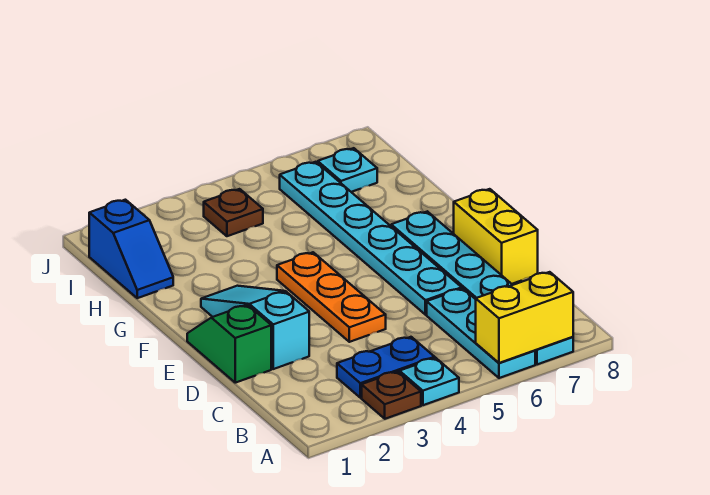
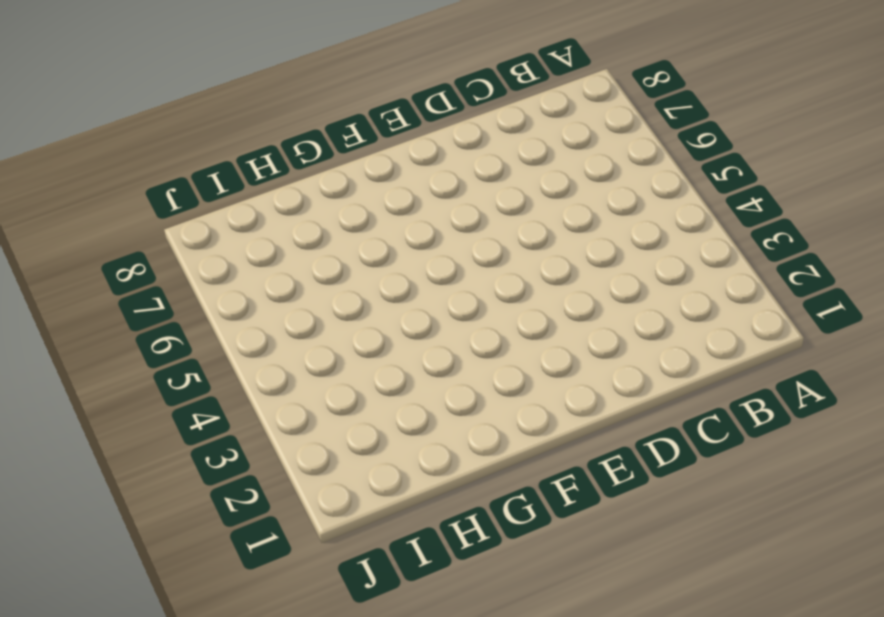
none -> brown plate A3 level 1
none -> cyan plate A4 level 1
none -> cyan plate A6:C6 level 1

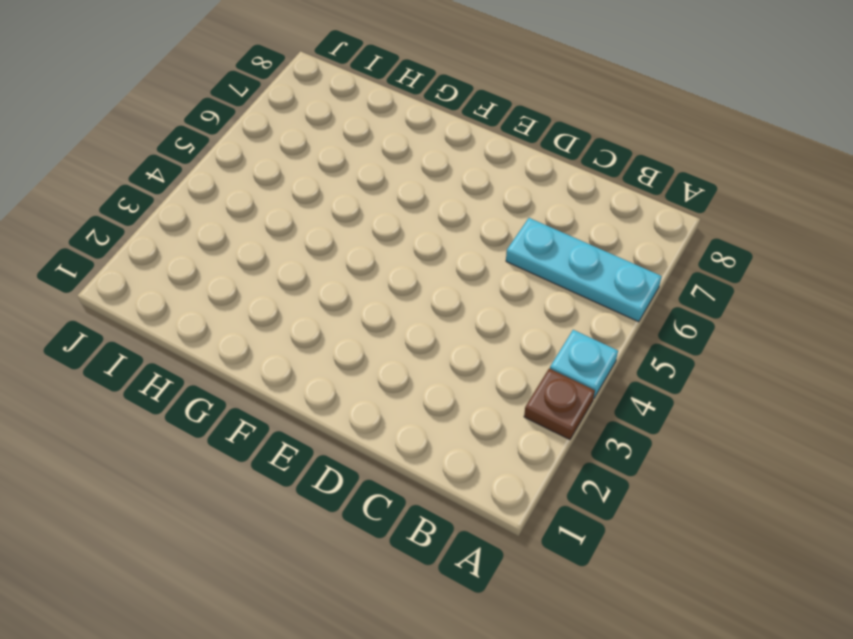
none -> cyan plate A7:F7 level 1
none -> blue plate B3:B4 level 1
none -> green slope D1:E1 level 1 top D

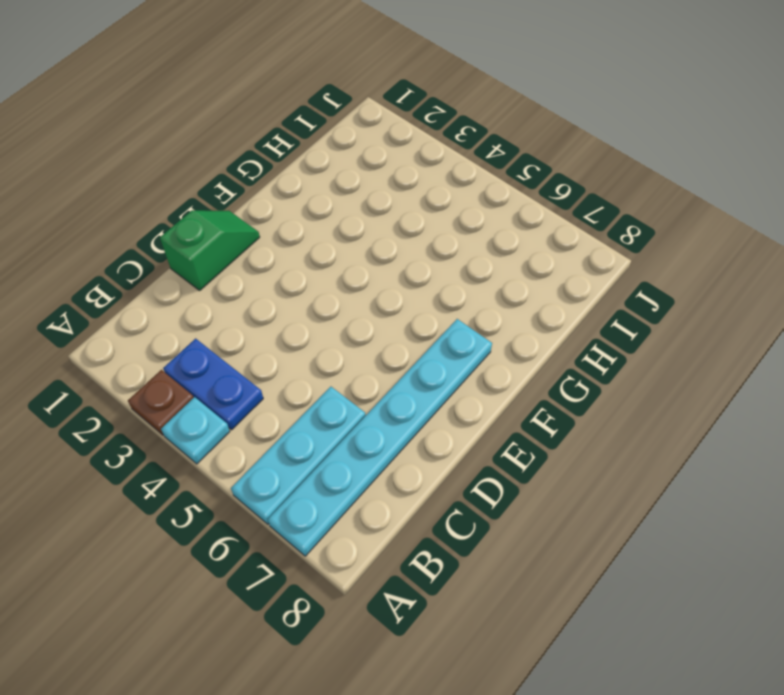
none -> cyan slope D2:F2 level 1 top D
none -> orange plate D4:F4 level 1
none -> cyan plate D6:I6 level 1

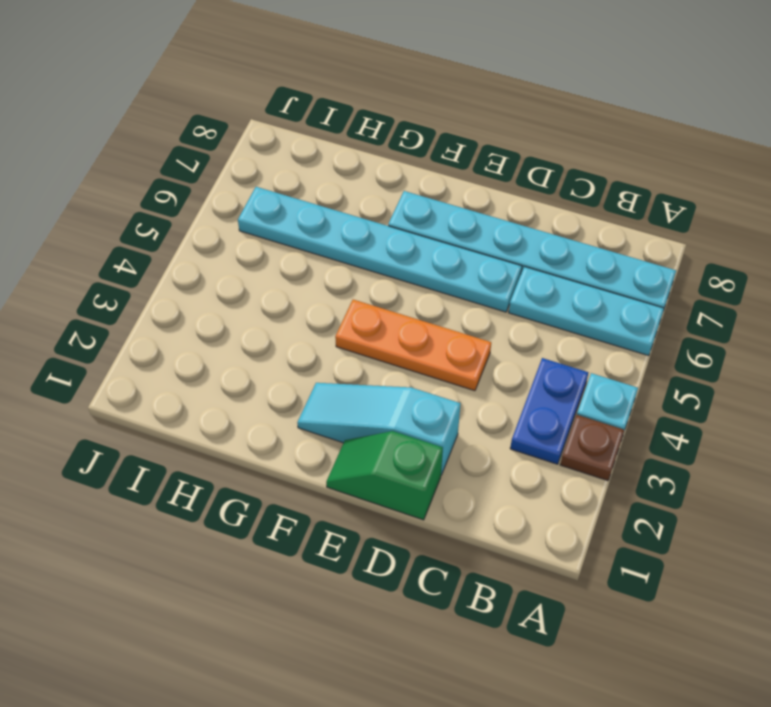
none -> yellow brick D8:E8 level 1
none -> blue slope H1:I1 level 1 top I
none -> brown plate I4 level 1

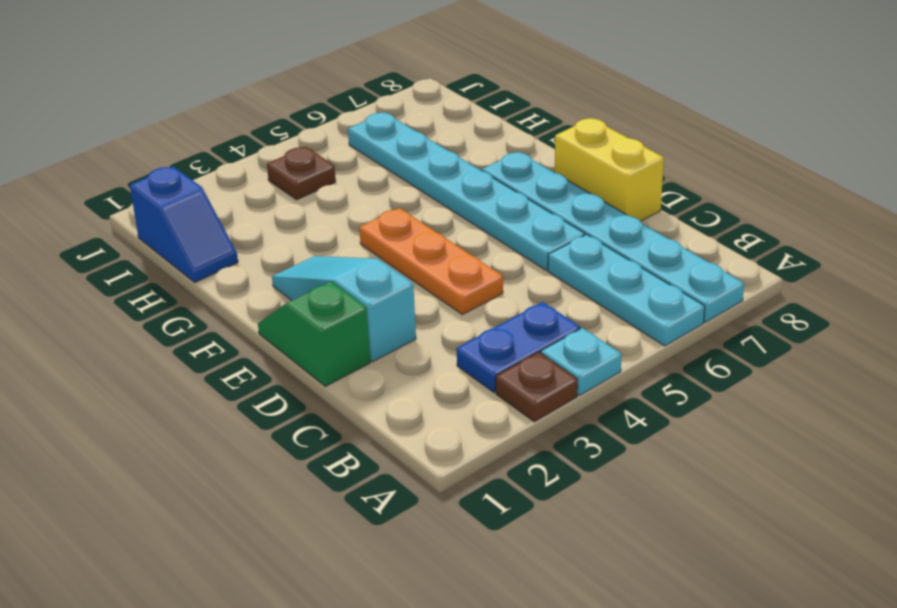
none -> cyan plate I7 level 1
none -> yellow brick A6:A7 level 2

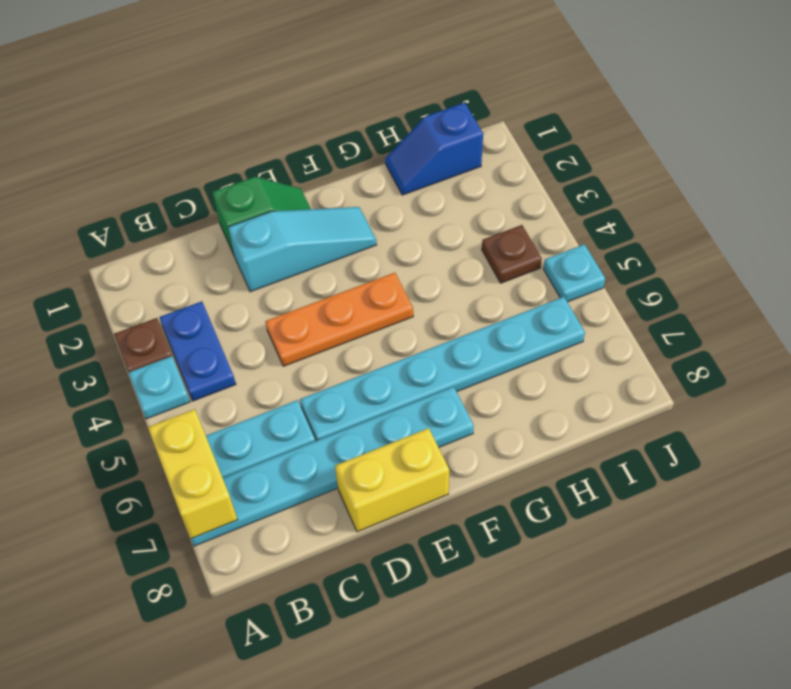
cyan plate J5 level 1 -> cyan plate I7 level 1

